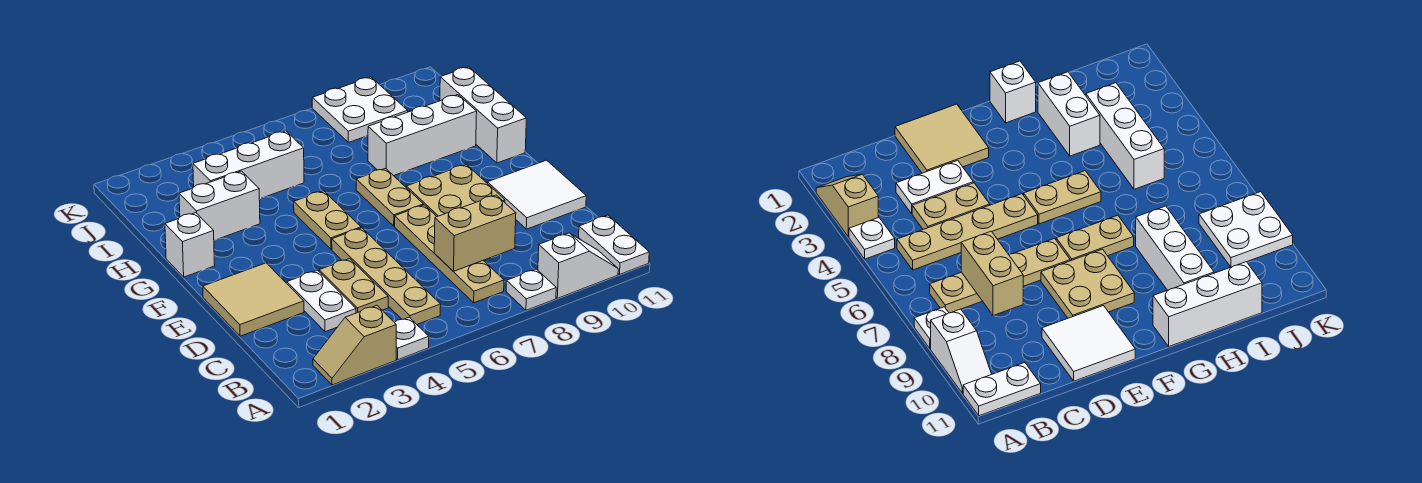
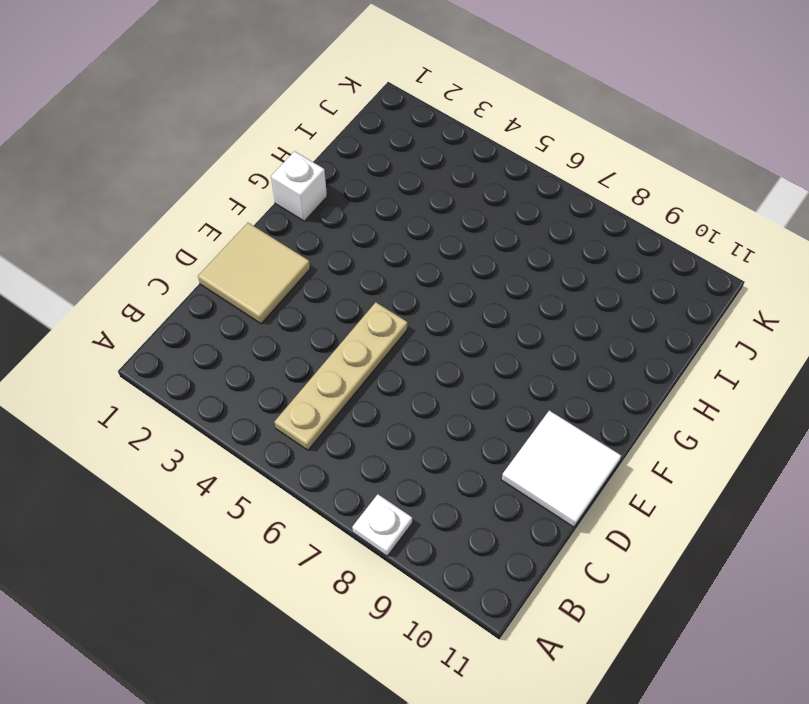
none -> tan slope A2:A3 level 1 top 3
none -> white plate A4 level 1
none -> white slope A9:A10 level 1 top 9

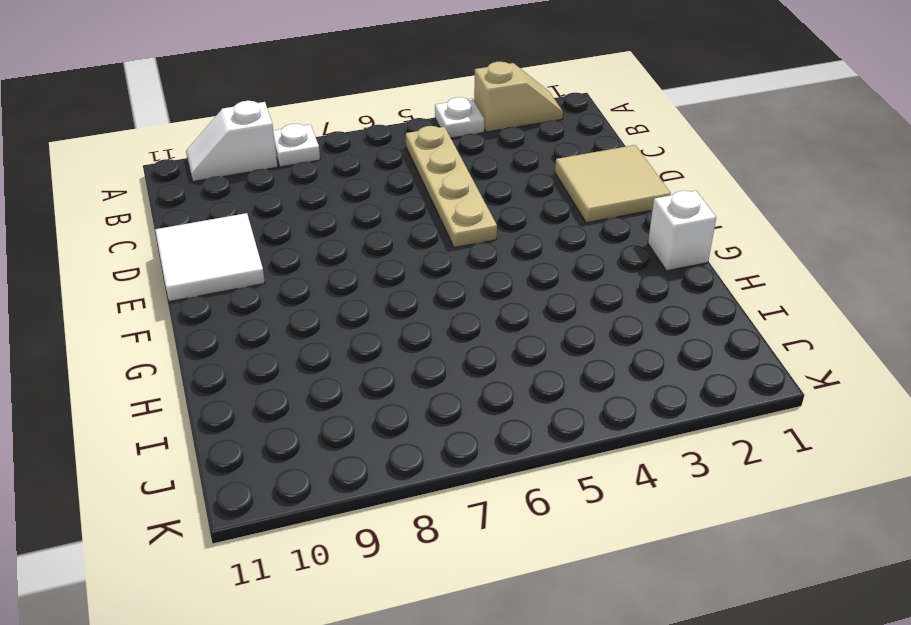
none -> white plate A11:B11 level 1
none -> tan plate B7:E7 level 1
none -> white plate C3:D3 level 1

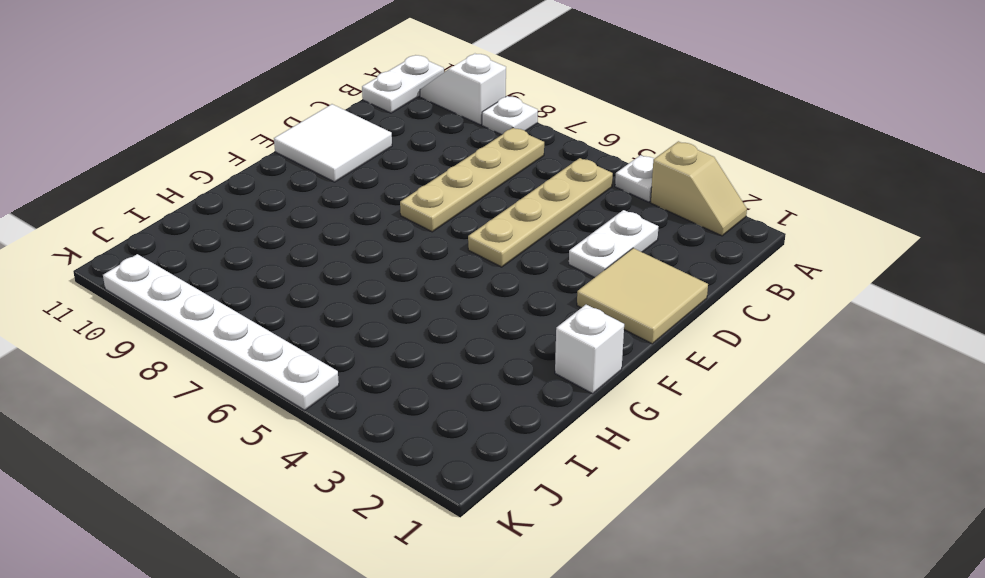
white plate K5:K10 level 1 -> white plate J8:K9 level 1
none -> tan plate C4:D4 level 1
none -> tan plate E8:F9 level 1
none -> tan plate F5:G5 level 1

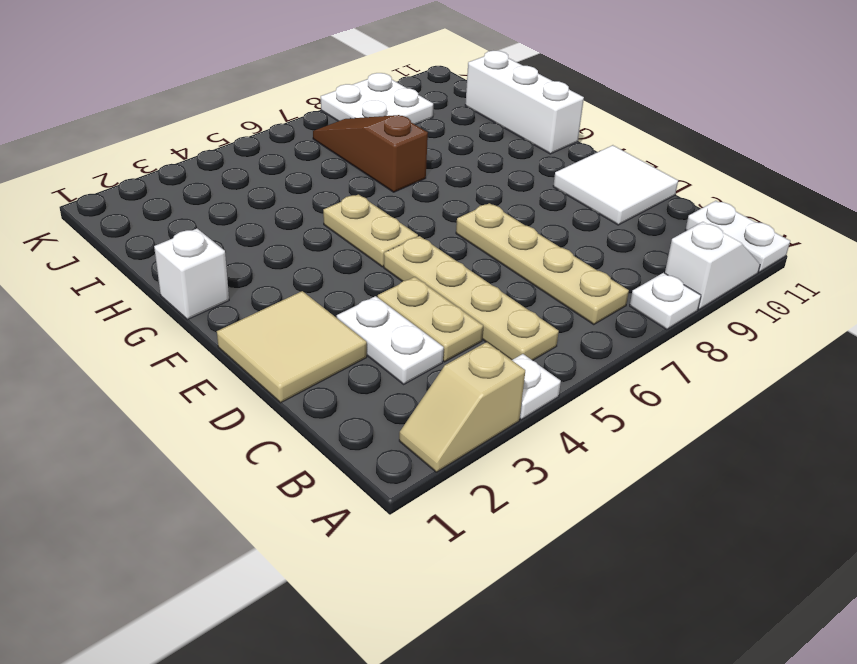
brown slope H7:J7 level 1 top H -> none
none -> tan plate E8:F9 level 1
none -> tan plate F7:G7 level 1
none -> white brick H2:H3 level 1

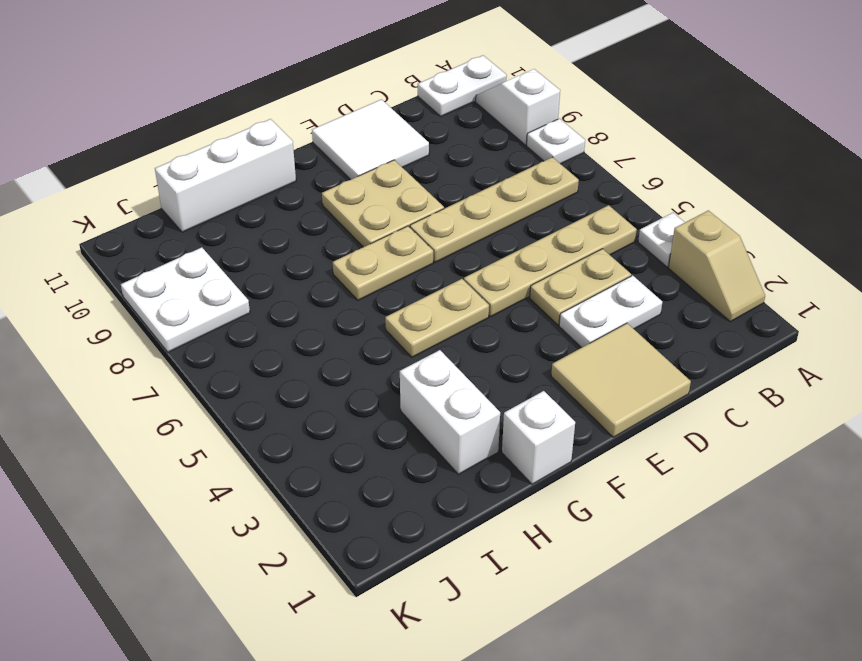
none -> white brick H8:H10 level 1
none -> white brick I3:I5 level 1
none -> tan brick C7:C8 level 2

